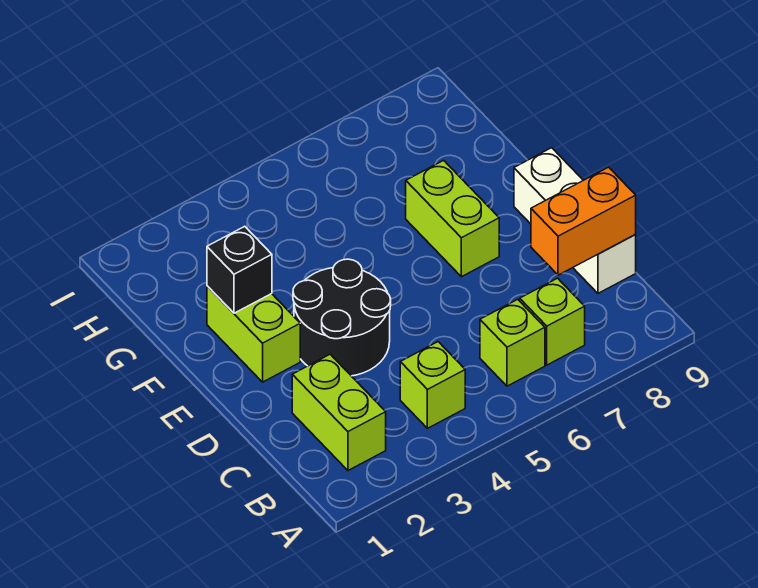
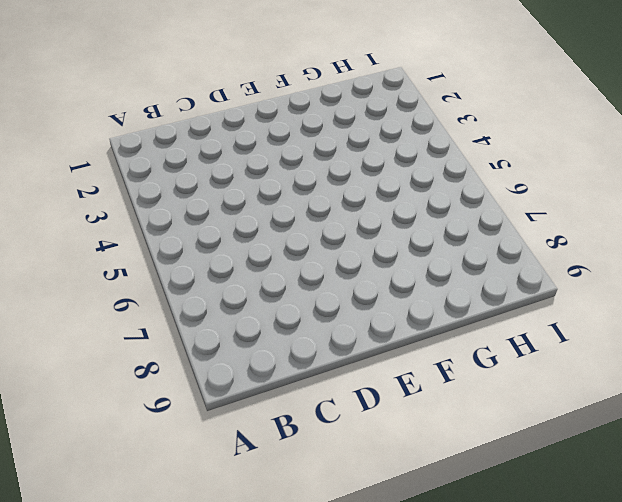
none -> lime brick B2:C2 level 1
none -> lime brick B4 level 1

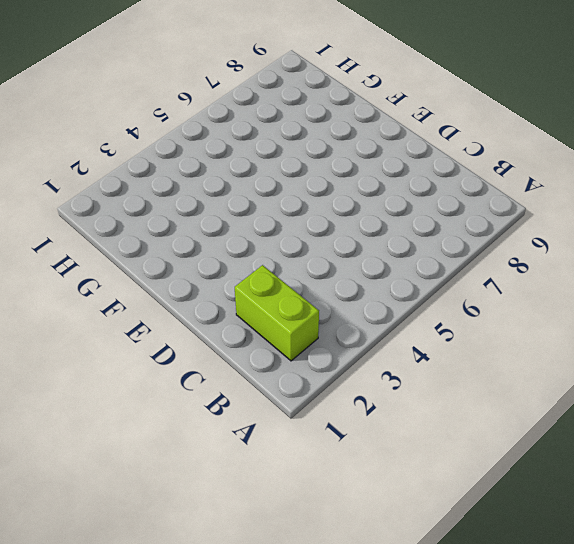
none -> lime brick B4 level 1
none -> lime brick B6 level 1

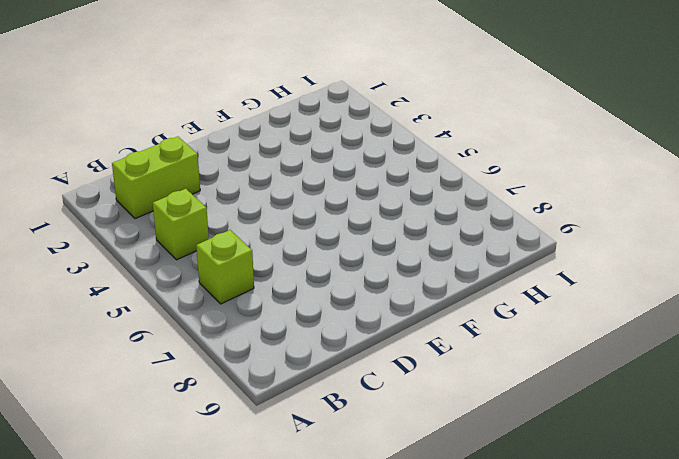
none -> lime brick B7 level 1
none -> white brick C9:E9 level 1

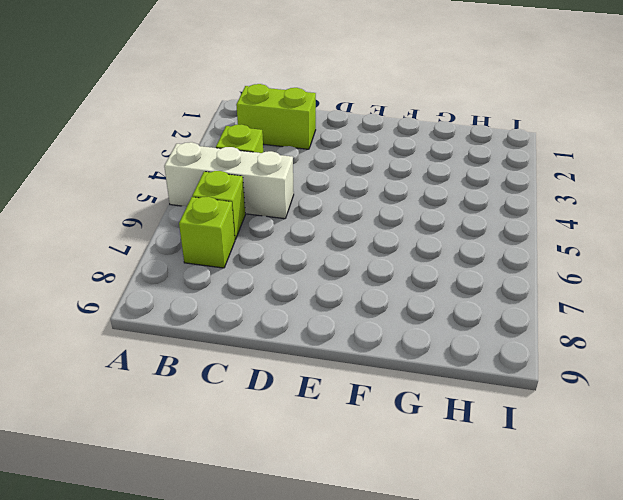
white brick A5:C5 level 1 -> white brick C9:E9 level 1
none -> black round brick D3:E4 level 1
none -> lime brick E2:F2 level 1

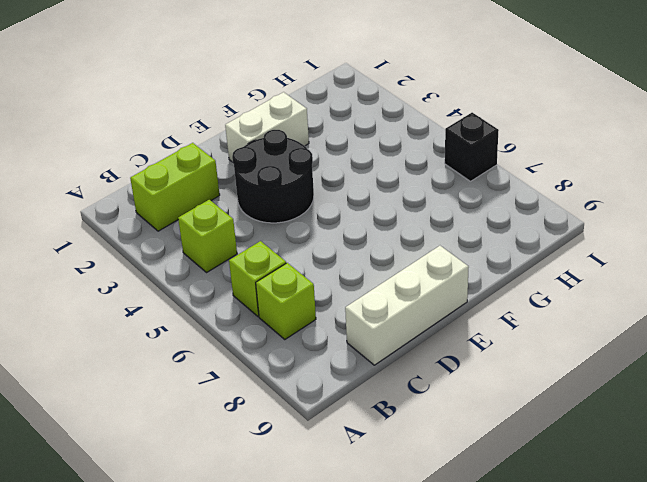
white brick E2:F2 level 1 -> lime brick E2:F2 level 1
black brick I6 level 1 -> black brick F2 level 2
none -> lime brick E7:F7 level 1
none -> orange brick C8:C9 level 2

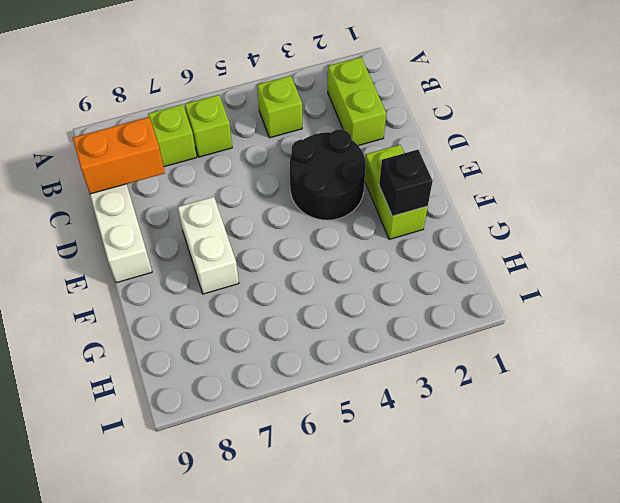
white brick E7:F7 level 1 -> lime brick E7:F7 level 1

